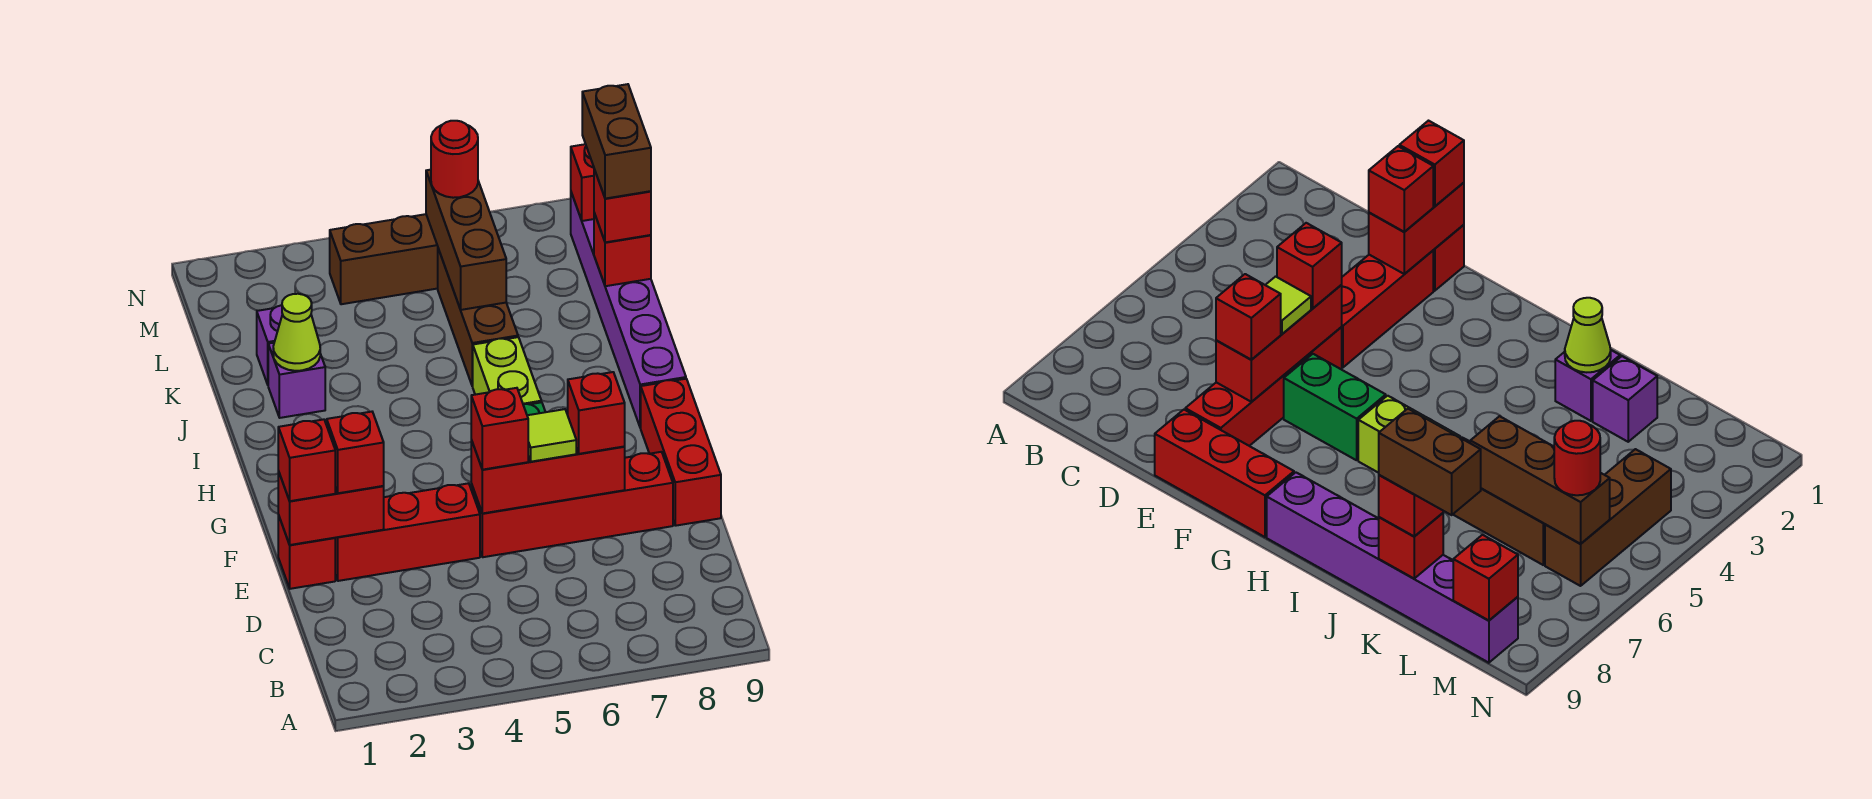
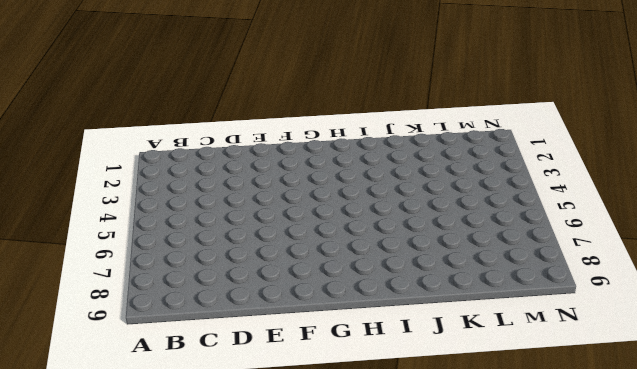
none -> red brick E1 level 1
none -> red brick E2:E4 level 1
none -> red brick E5:E8 level 1

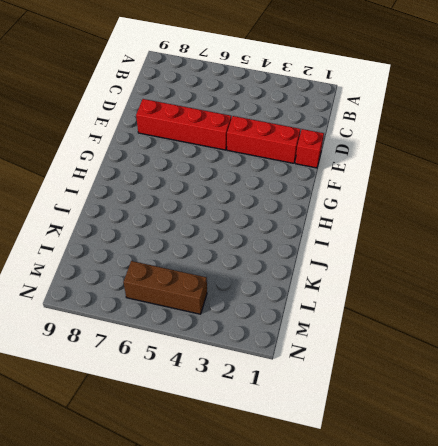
none -> red brick E9:G9 level 1
none -> green brick F6:G6 level 1
none -> lime brick H6:I6 level 1

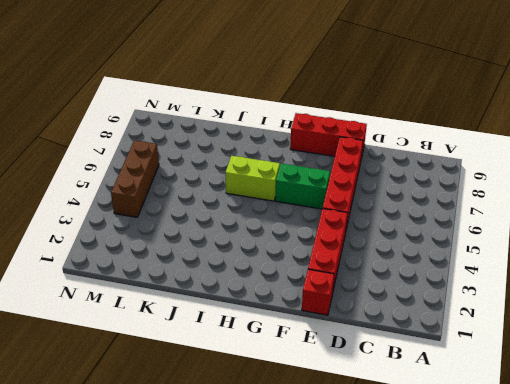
none -> purple brick H9:M9 level 1
none -> purple brick J2 level 1
none -> brown brick J6:L6 level 1

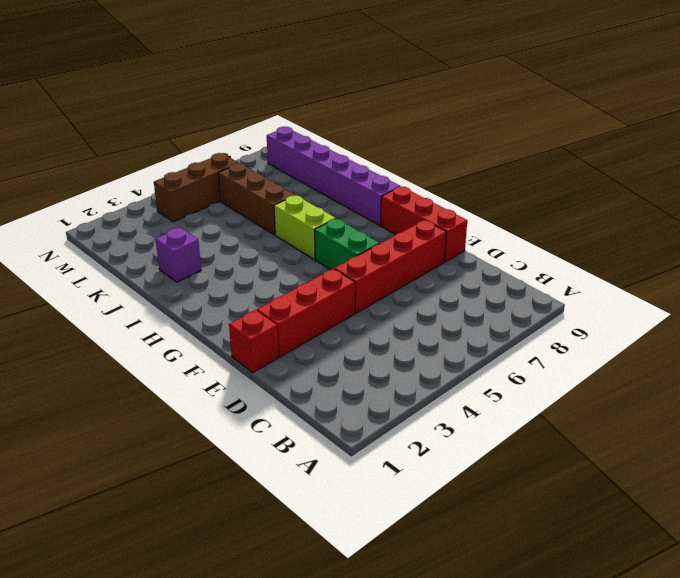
none -> purple brick K2 level 1
none -> red brick E1:E2 level 2
none -> red brick E5:E7 level 2

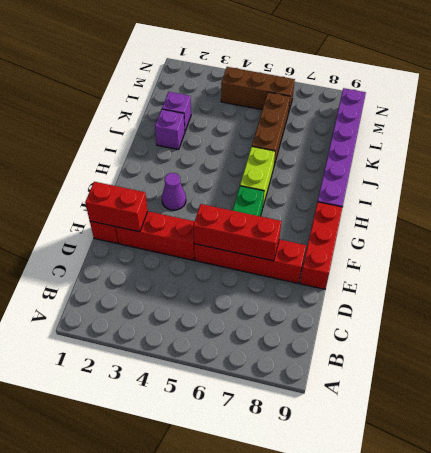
purple cone G3 level 1 -> none
none -> lime cone J2 level 2
none -> brown brick K6:M6 level 2
none -> red brick K9 level 2

